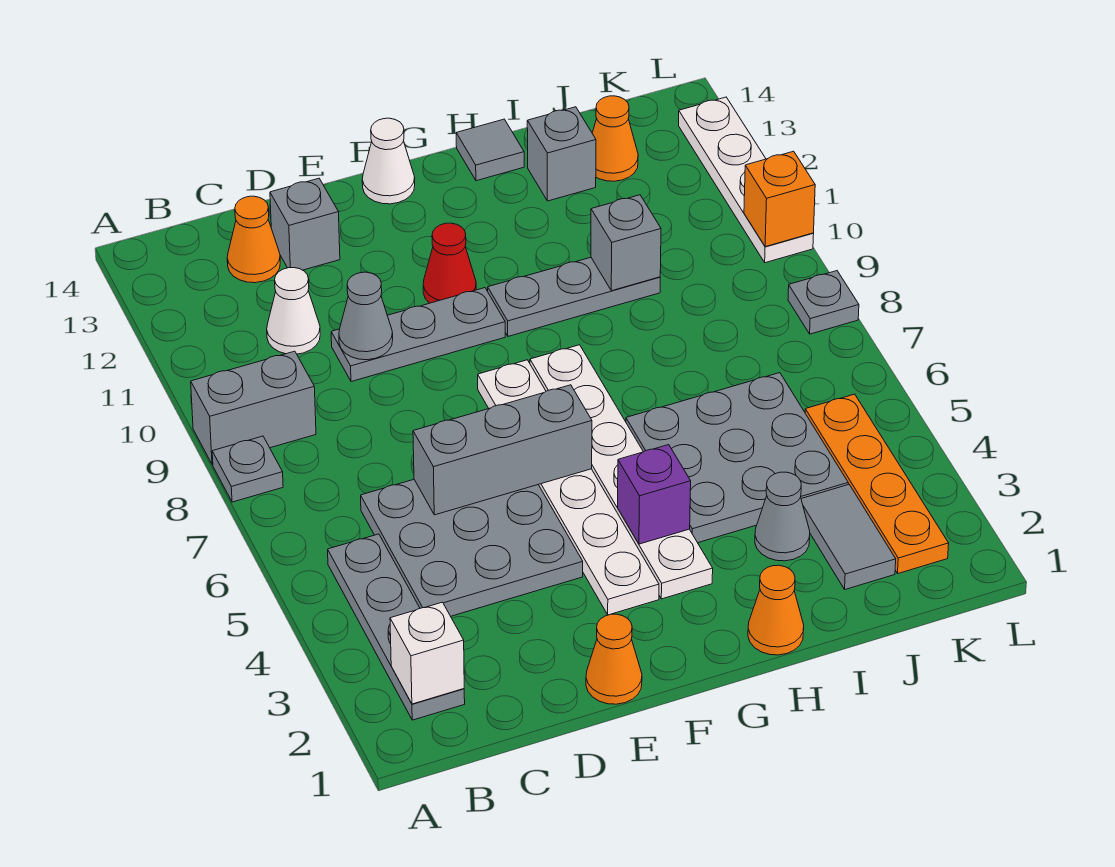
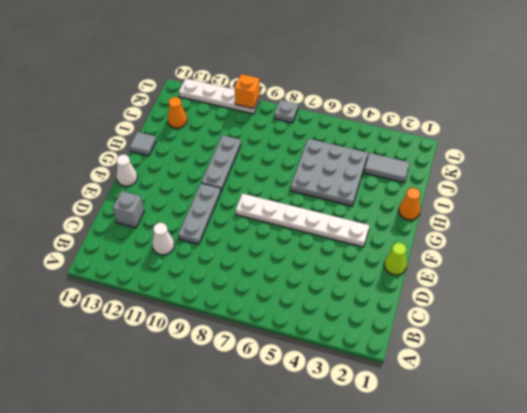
lime cone E1 level 1 -> orange cone E1 level 1
none -> grey plate A8 level 1
none -> grey brick A9:B9 level 1
none -> grey plate B2:B5 level 1
none -> grey plate C4:E6 level 1

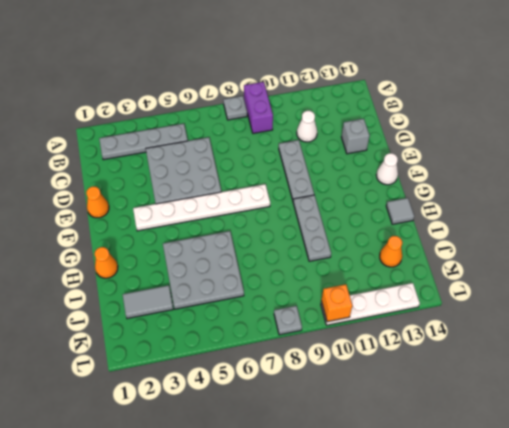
purple brick A9:B9 level 1 -> grey brick A9:B9 level 1
none -> orange cone C13 level 1
none -> red cone F11 level 1
none -> white plate G3:G8 level 1
none -> grey cone I3 level 1

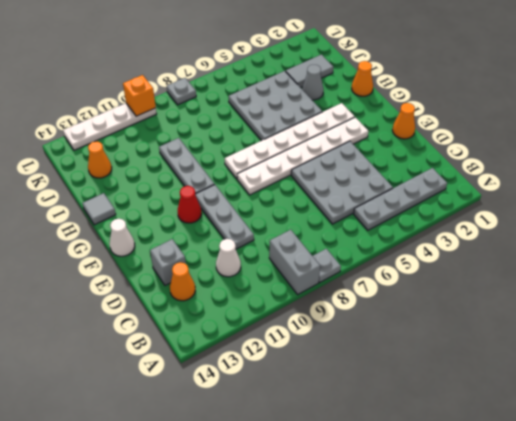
none -> grey brick I13 level 1
none -> orange plate K2:K5 level 1
none -> white brick B2 level 2
none -> grey brick D6:F6 level 2

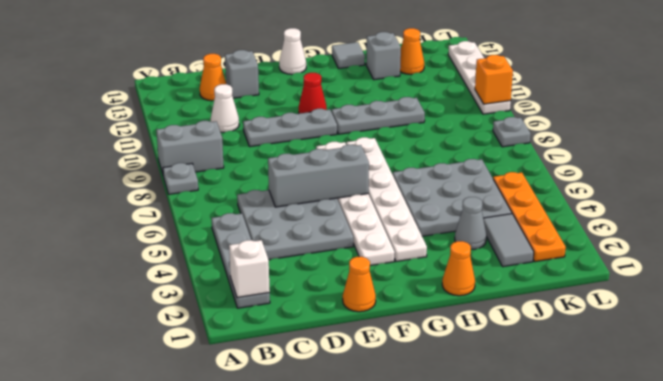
none -> grey cone D10 level 2
none -> purple brick G4 level 2
none -> grey brick I10 level 2

